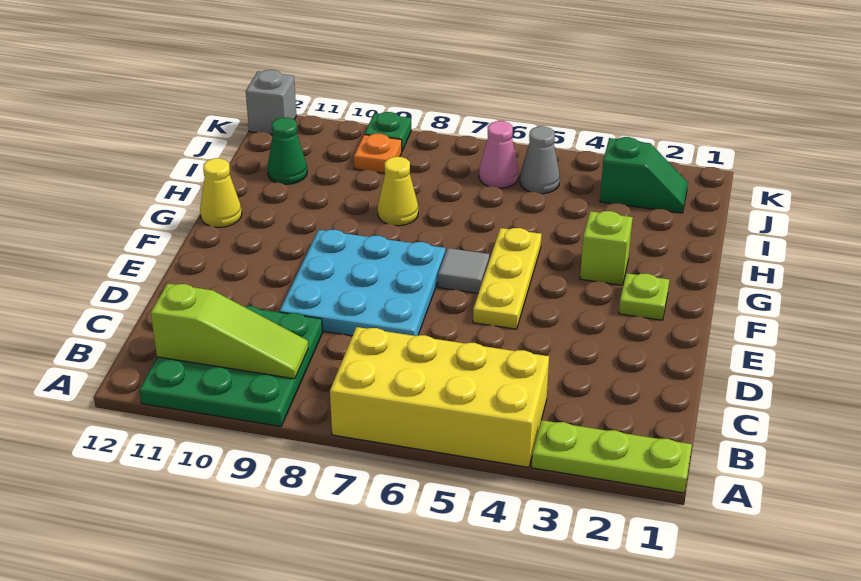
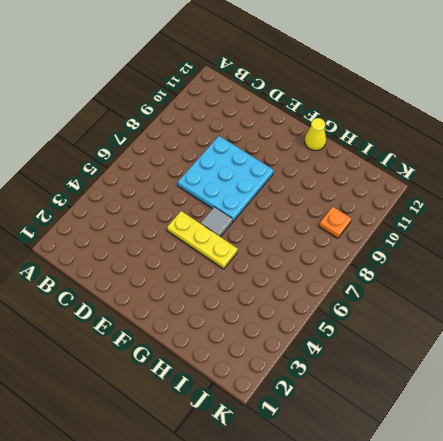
none -> lime plate A1:A3 level 1
none -> yellow brick A4:B7 level 1
none -> green plate A9:C11 level 1

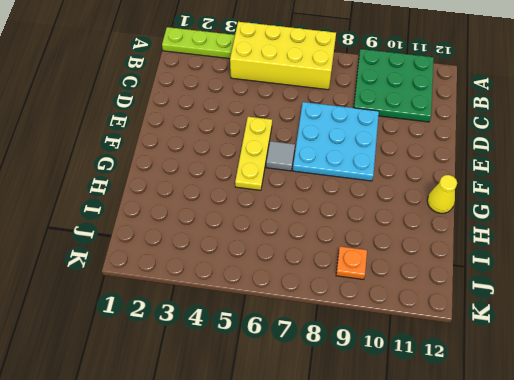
none -> lime plate F2 level 1
none -> lime brick G3 level 1
none -> yellow cone H8 level 1

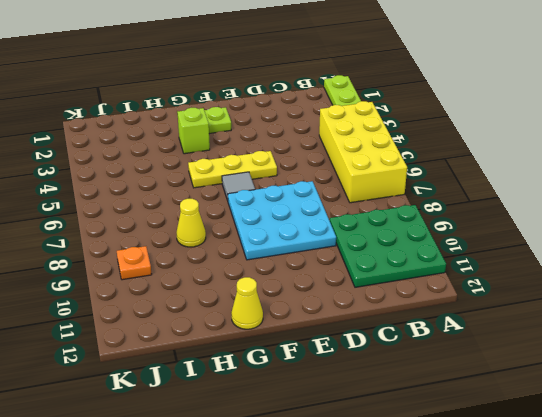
none -> green cone I11 level 1
none -> green slope J2:J3 level 1 top 3
none -> grey cone J5 level 1

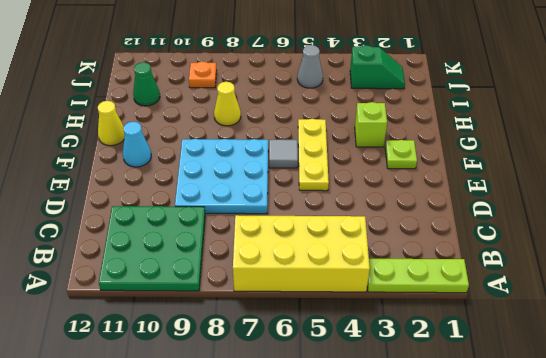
cyan cone F11 level 1 -> none
none -> pink cone J6 level 1
none -> green plate K9 level 1
none -> grey brick K12 level 1

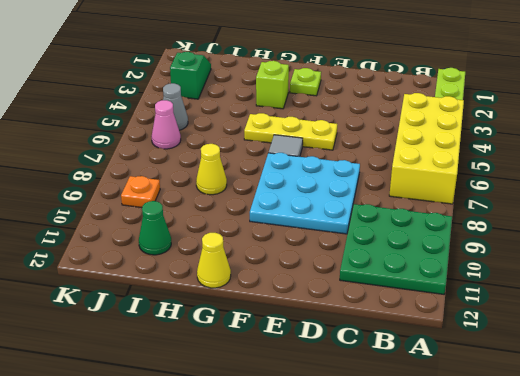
none -> green plate K9 level 1
none -> grey brick K12 level 1
none -> lime slope B9:B11 level 2 top 11

